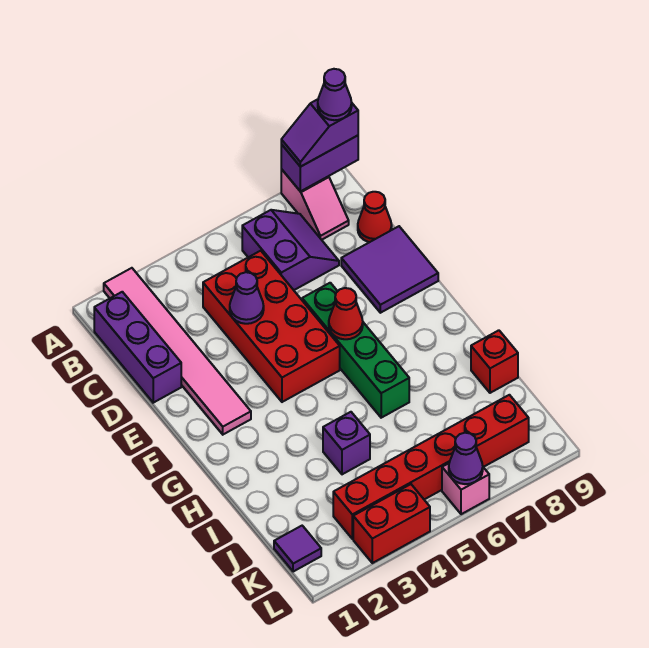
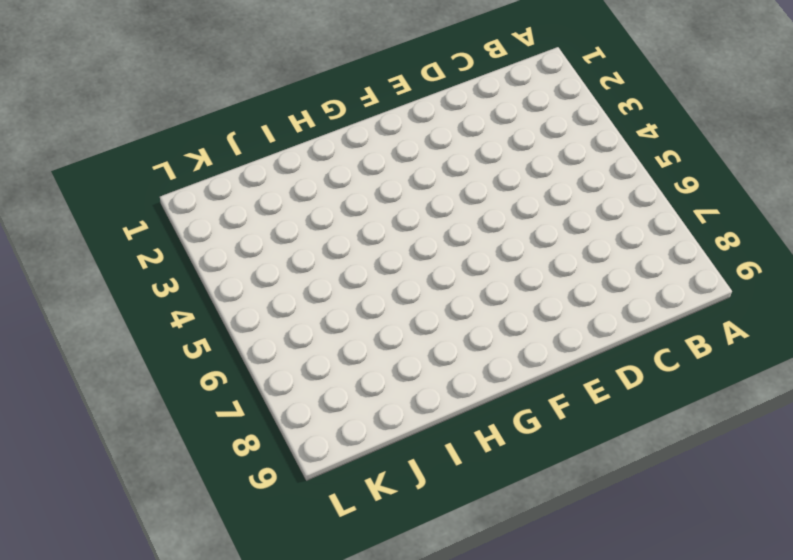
none -> pink tile A2:F2 level 1
none -> pink slope A8:B8 level 1 top A
none -> purple brick B1:D1 level 1

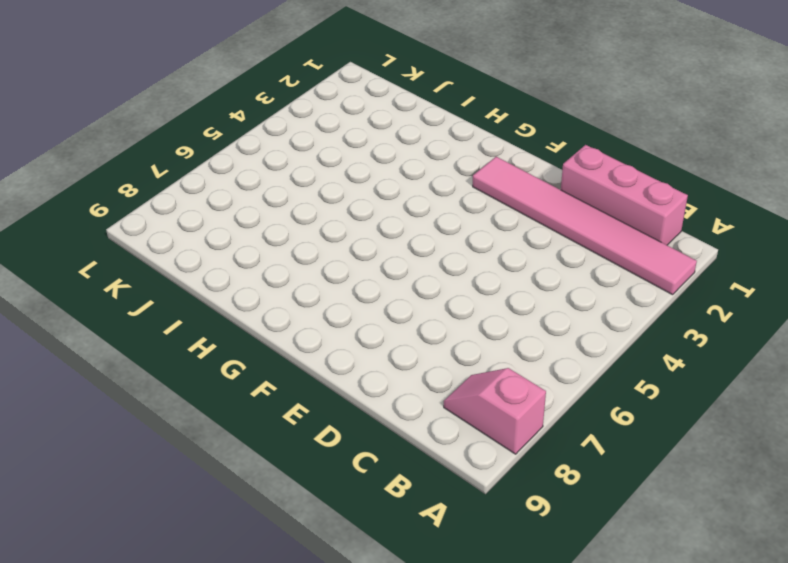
pink brick B1:D1 level 1 -> purple brick B1:D1 level 1
none -> purple slope B6:C7 level 1 top 6
none -> red brick C4:F5 level 1
none -> red cone C9 level 1

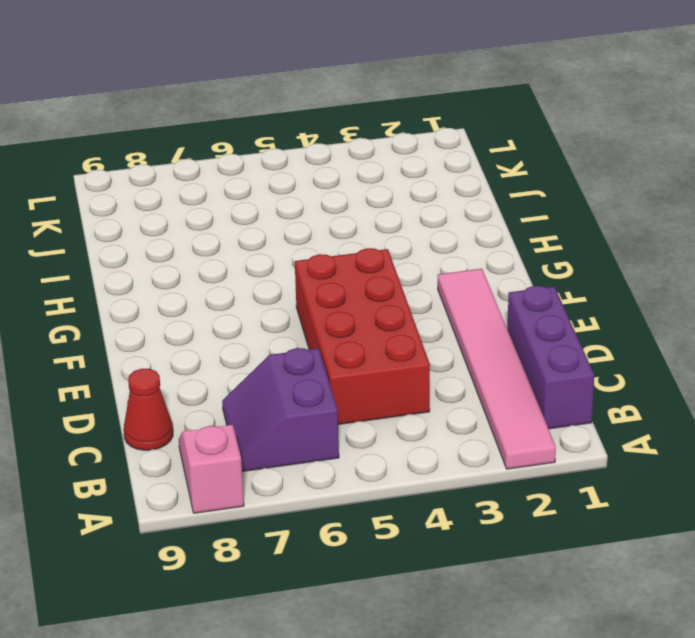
none -> purple tile D8:E9 level 1
none -> green brick E6:H6 level 1
none -> purple brick I4 level 1

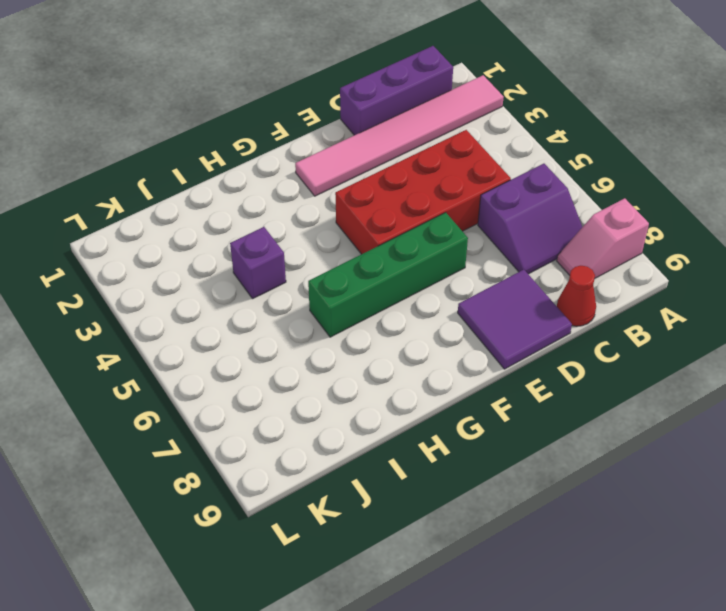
none -> red brick I9 level 1
none -> purple tile K1 level 1
none -> red brick K3:K8 level 1

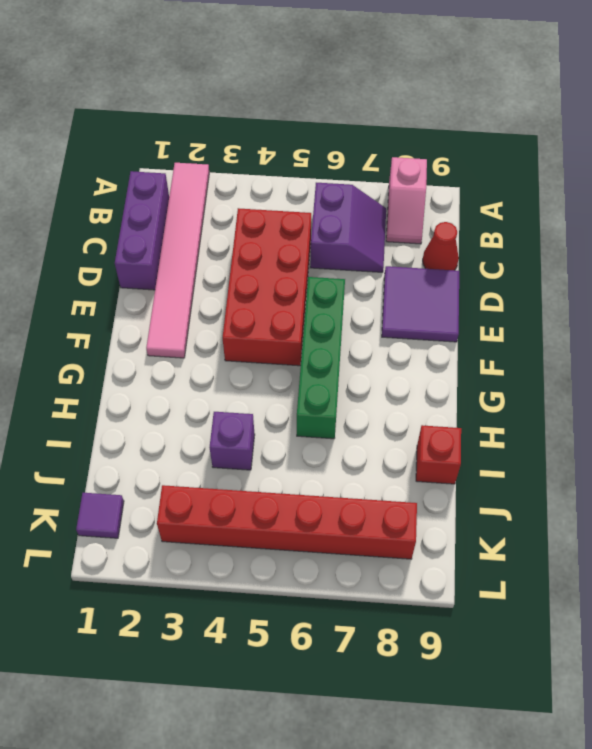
none -> red brick L3:L4 level 1
none -> pink brick L6 level 1
none -> purple brick A8:A9 level 2

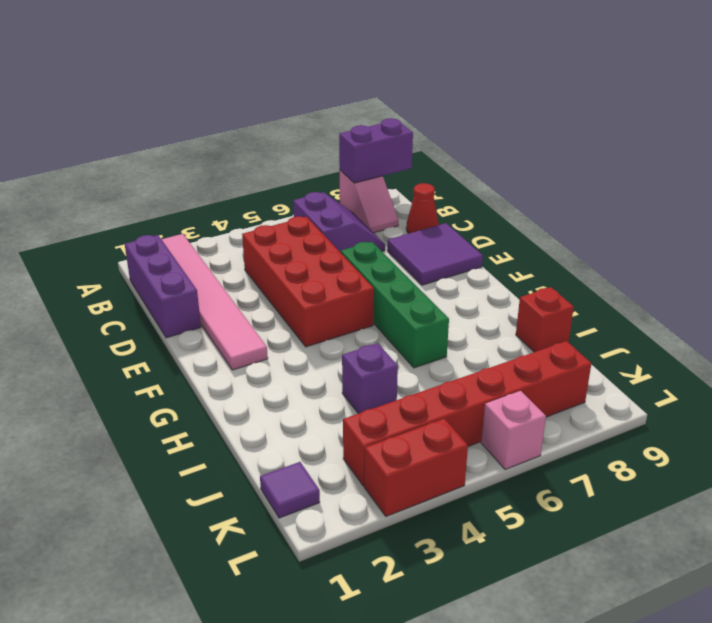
none -> purple cone D4 level 2
none -> red cone F6 level 2
none -> purple cone L6 level 2

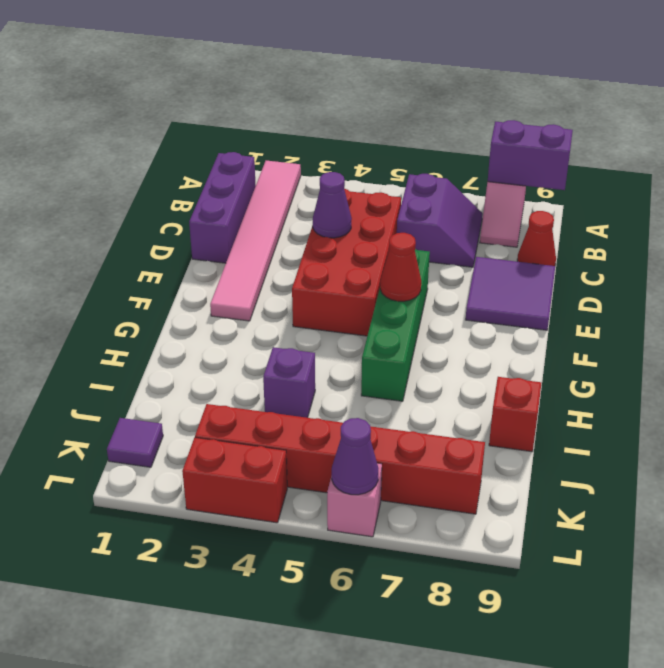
none -> purple slope A8:A9 level 3 top 9
none -> purple cone A9 level 4

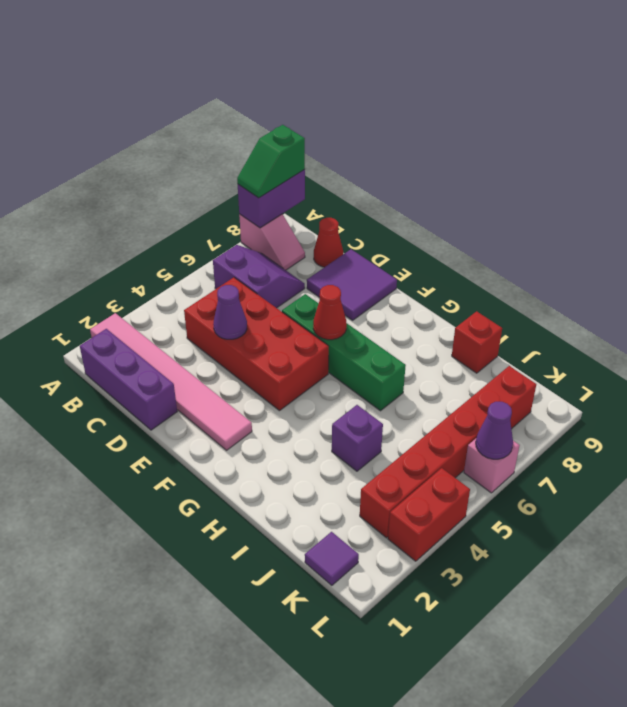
green slope A8:A9 level 3 top 9 -> purple slope A8:A9 level 3 top 9
none -> purple cone A9 level 4

